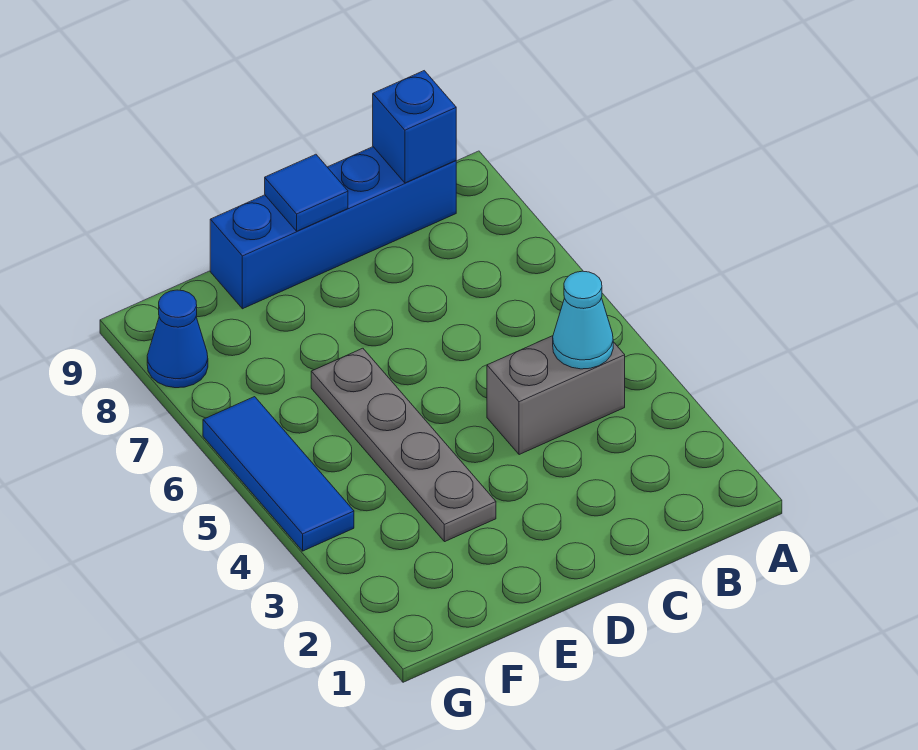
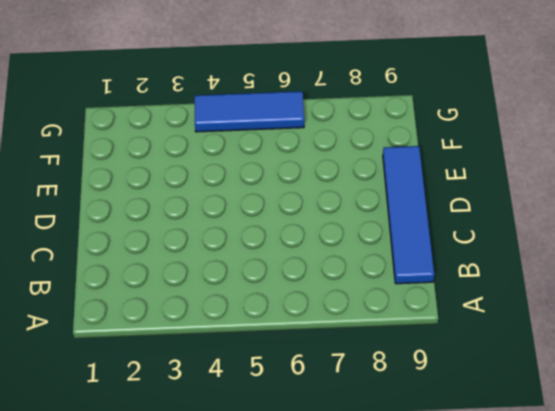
blue tile B9:E9 level 1 -> blue brick B9:E9 level 1
none -> grey brick B4:C4 level 1
none -> grey plate E3:E6 level 1

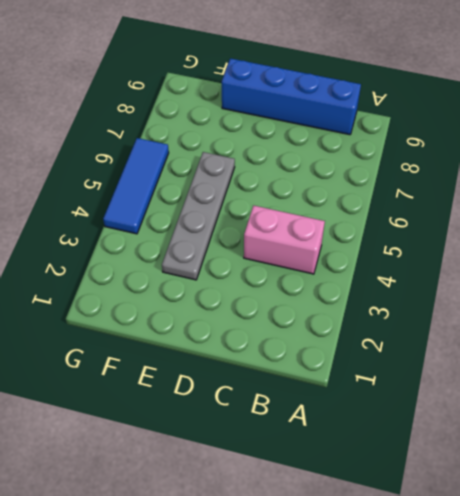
pink brick B4:C4 level 1 -> grey brick B4:C4 level 1
none -> blue cone G8 level 1
none -> cyan cone B4 level 2

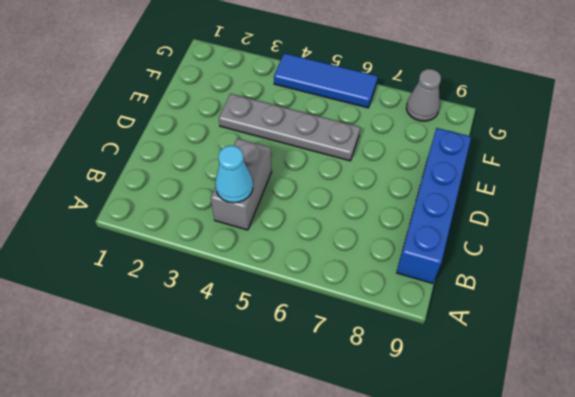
grey cone G8 level 1 -> blue cone G8 level 1
none -> blue brick B9 level 2
none -> blue tile D9 level 2

